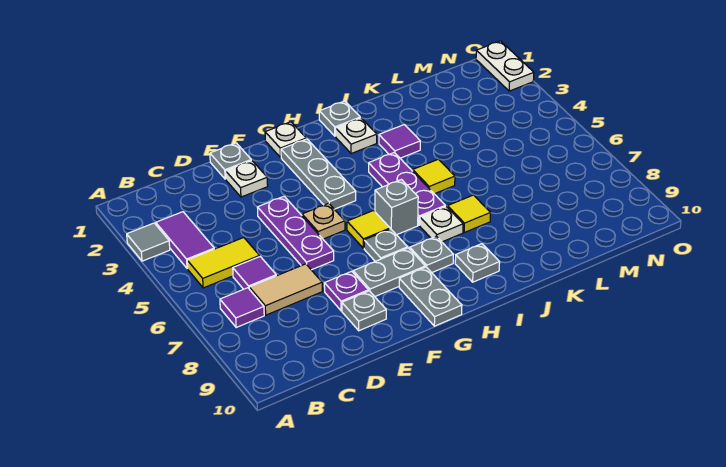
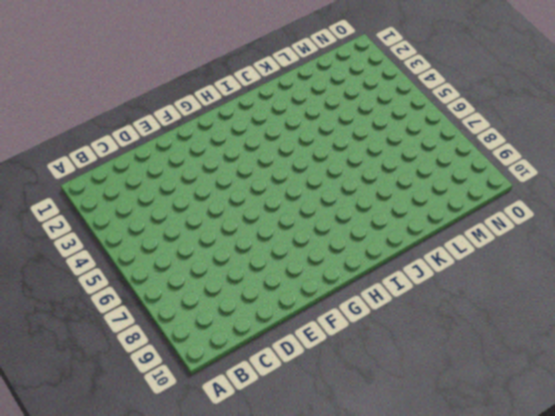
none -> grey tile A3 level 1
none -> purple tile B3:B4 level 1
none -> yellow tile B5:C5 level 1

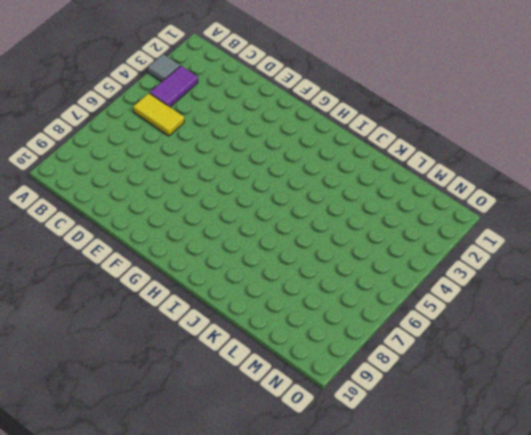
none -> purple tile B7 level 1
none -> purple tile C6 level 1
none -> tan tile C7:D7 level 1

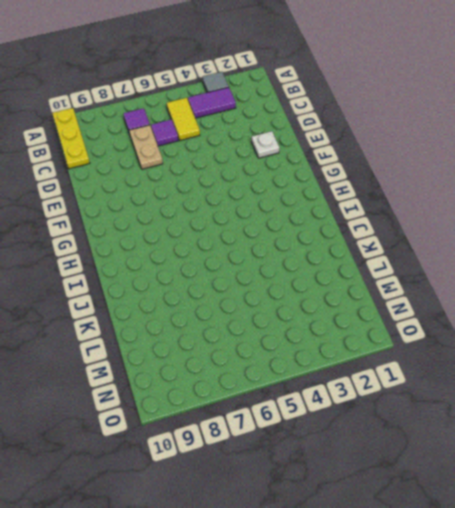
yellow plate A10:C10 level 1 -> none
tan plate C7:D7 level 1 -> tan tile C7:D7 level 1
none -> grey plate E1 level 1
none -> purple plate E4:E6 level 1
none -> purple plate E8 level 1

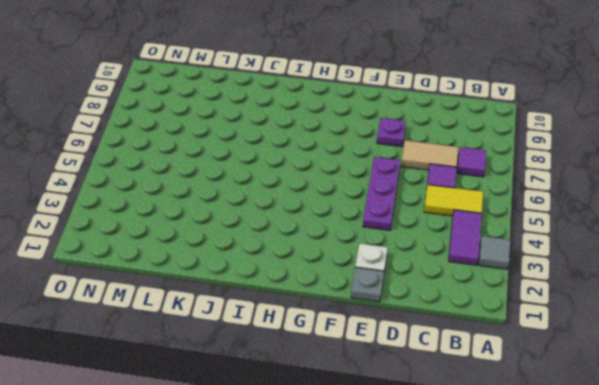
none -> grey plate E9 level 1
none -> tan plate F5 level 1
none -> grey plate F8:G8 level 1

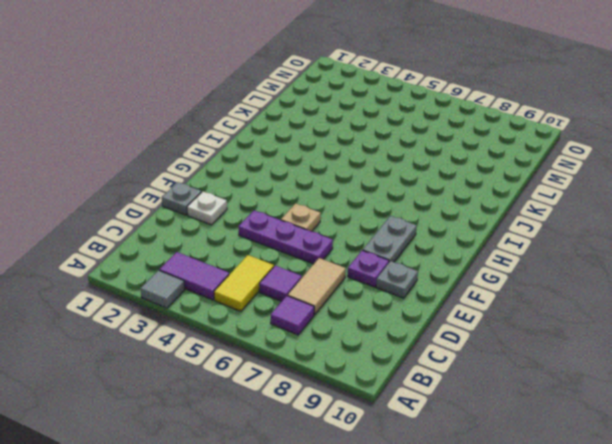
none -> white plate G1 level 1
none -> grey plate G2:G4 level 1
none -> yellow tile G6 level 1

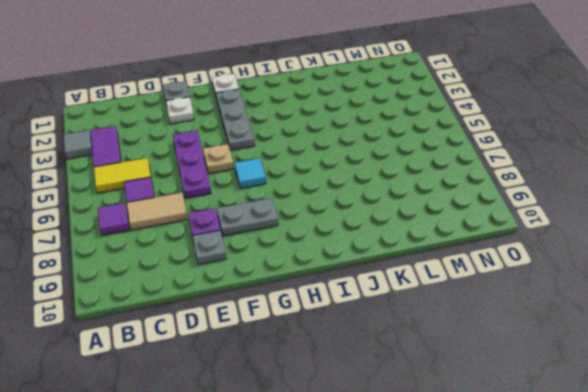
cyan tile G6 level 1 -> yellow tile G6 level 1
none -> grey plate G7 level 1
none -> grey plate G9:G10 level 1
none -> grey brick H6 level 1

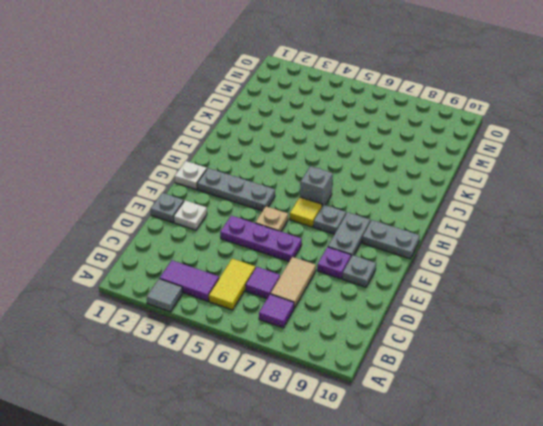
none -> grey plate H8 level 1
none -> grey plate I1 level 1
none -> white plate I2 level 1

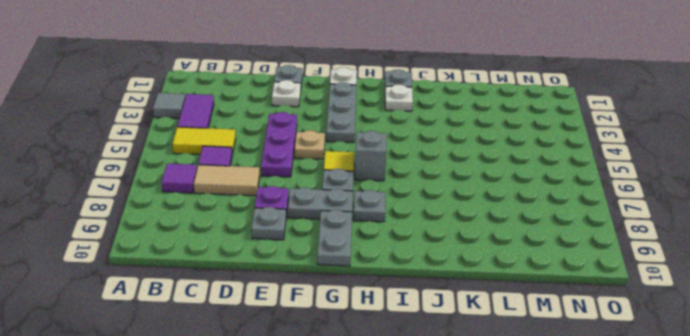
none -> purple plate I4:I6 level 1
none -> white plate I7 level 1
none -> grey plate I9 level 1

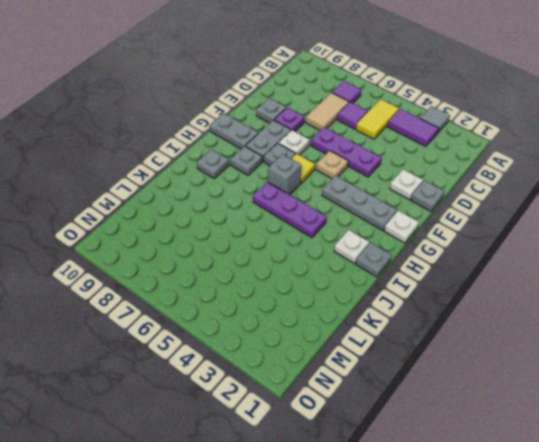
white plate F7 level 1 -> white plate I7 level 1
none -> purple tile J3 level 1
none -> yellow tile J5 level 1
none -> yellow tile J7 level 1

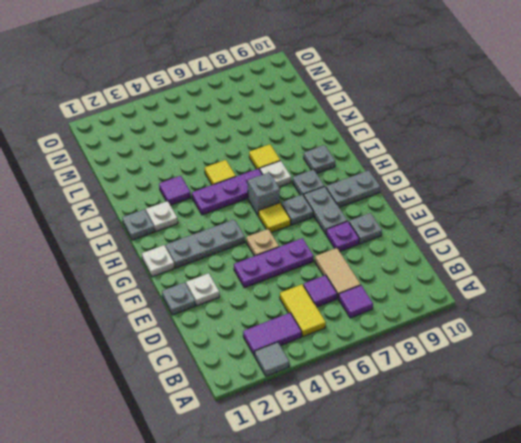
none -> white plate O1:O2 level 1

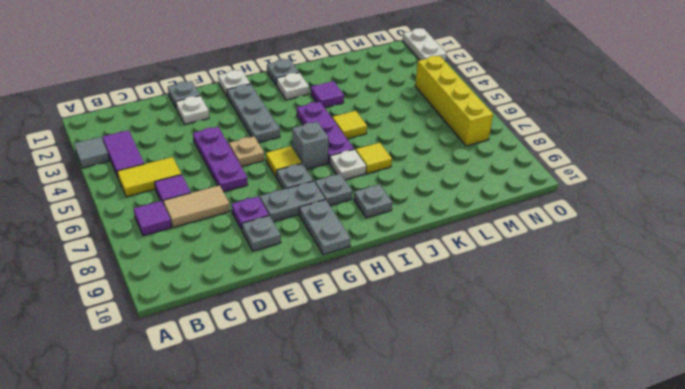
yellow brick N4:N7 level 1 -> none

